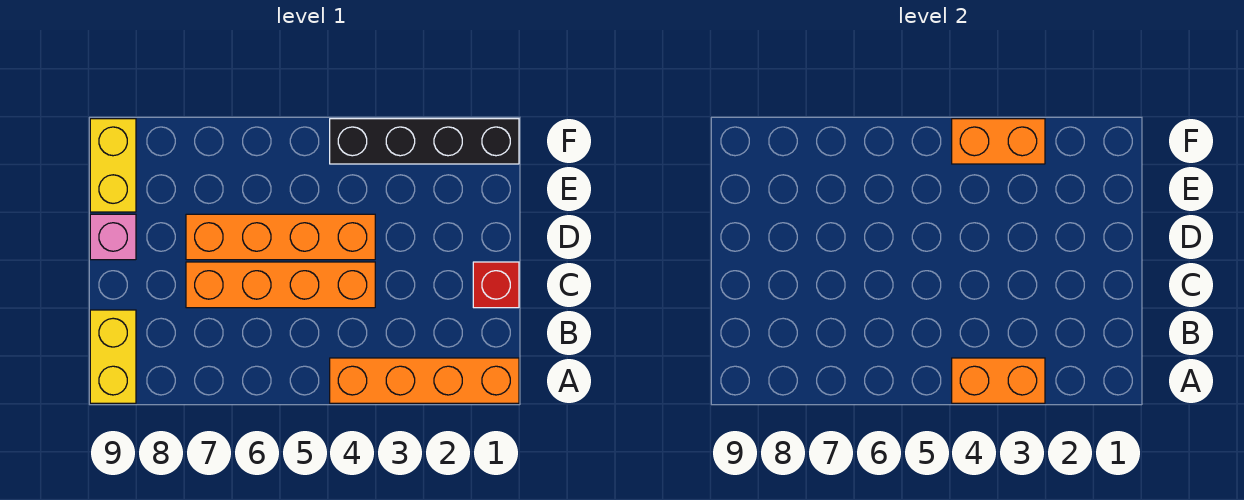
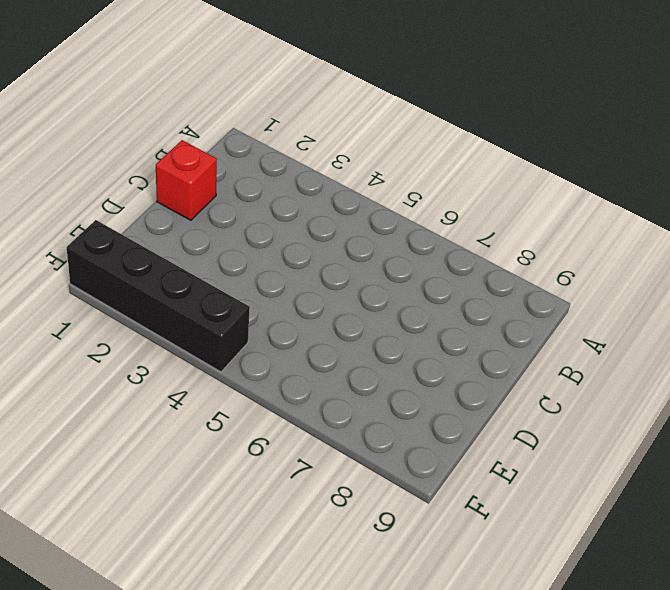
none -> orange brick A1:A4 level 1
none -> yellow brick A9:B9 level 1

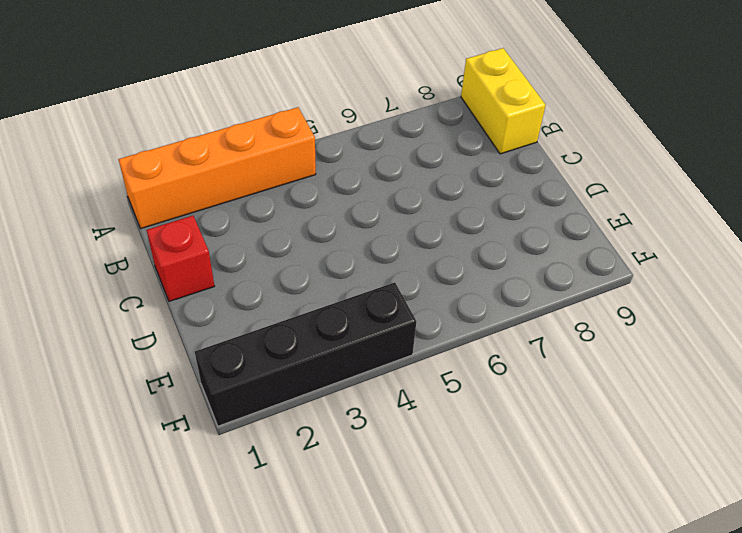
none -> orange brick C4:C7 level 1
none -> orange brick D4:D7 level 1

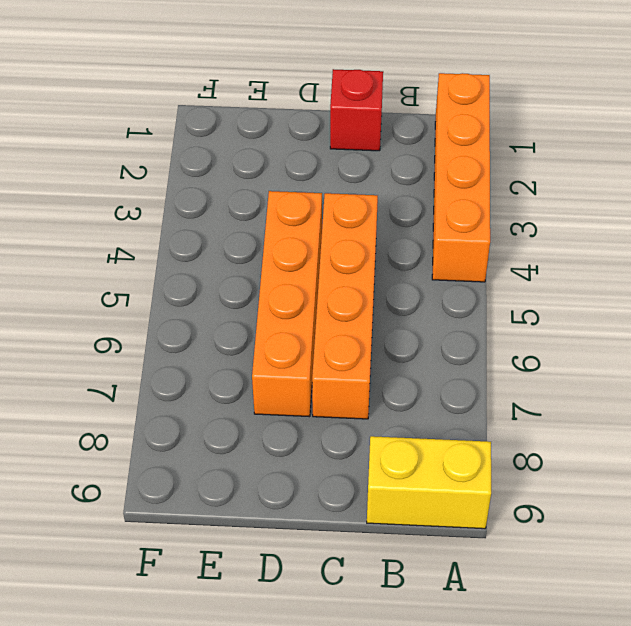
none -> pink brick D9 level 1
none -> yellow brick E9:F9 level 1

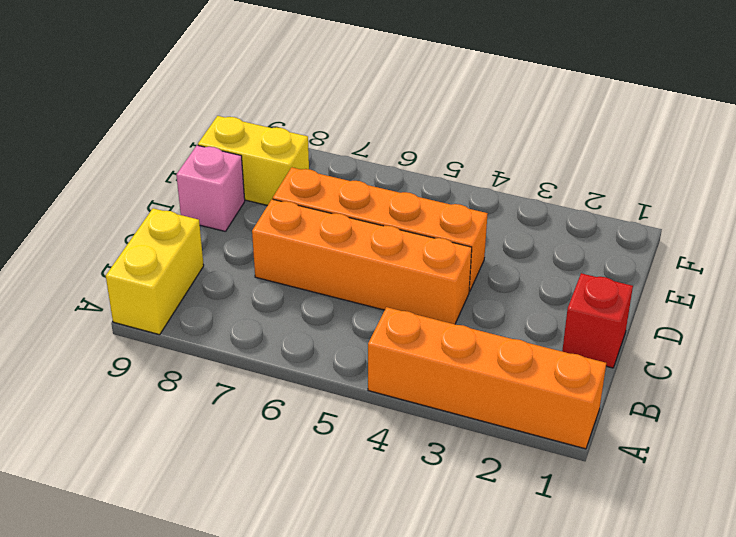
yellow brick E8:E9 level 1 -> yellow brick E9:F9 level 1
none -> black brick F1:F4 level 1
none -> orange brick A3:A4 level 2

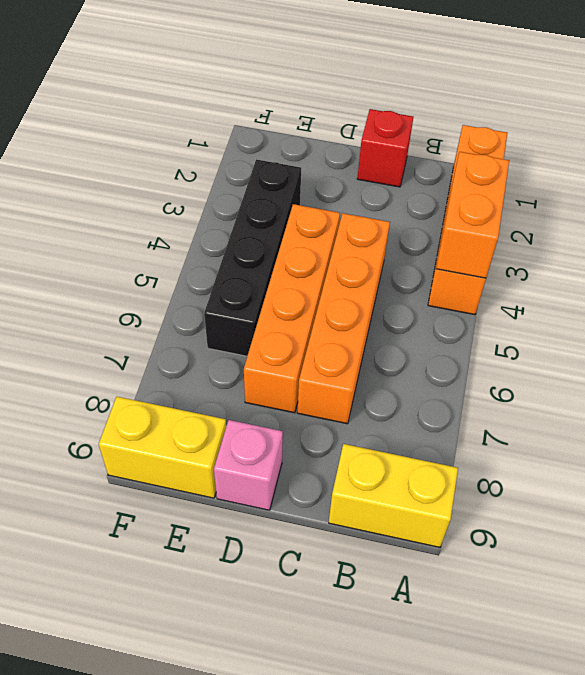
black brick E3:E6 level 1 -> black brick F1:F4 level 1
none -> orange brick F3:F4 level 2

